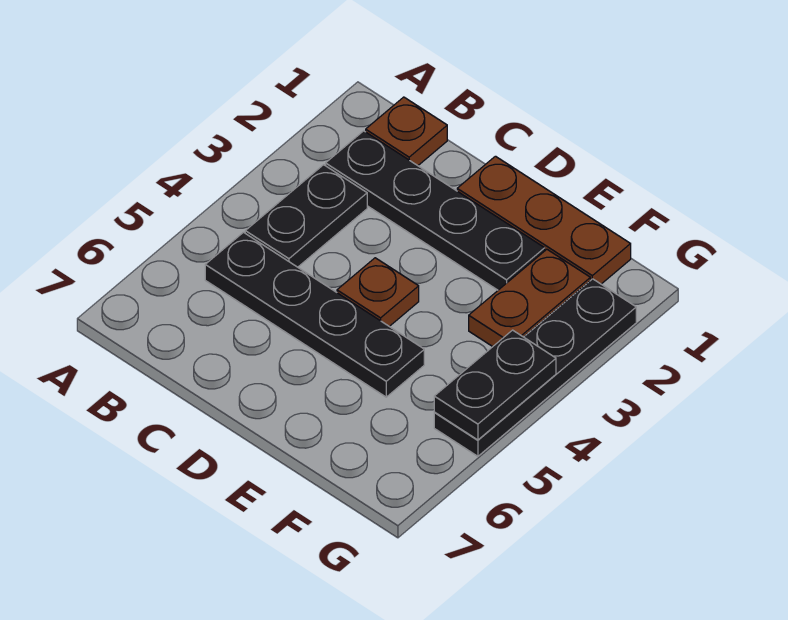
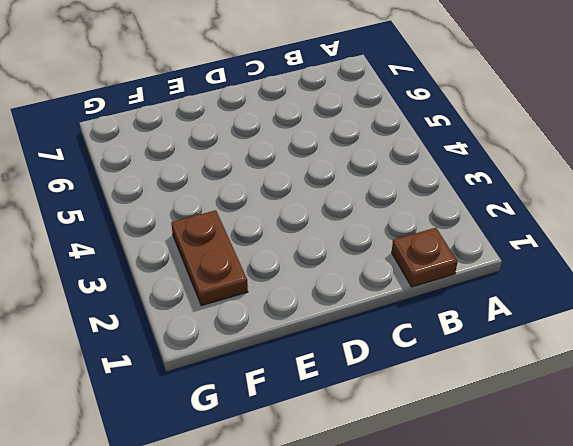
none -> black plate B2:E2 level 1
none -> black plate B3:B4 level 1

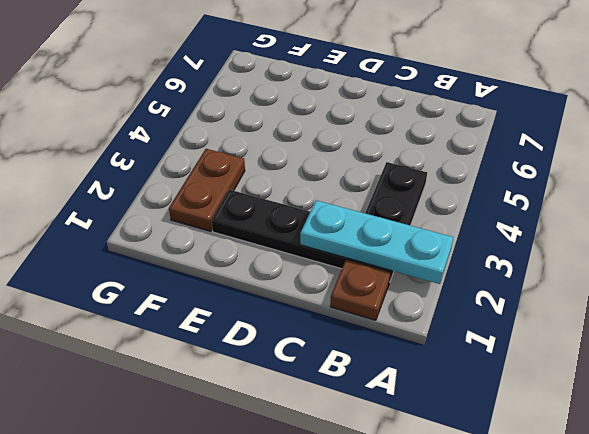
cyan plate A2:C2 level 2 -> none
none -> black plate B5:E5 level 1
none -> brown plate D1:F1 level 1

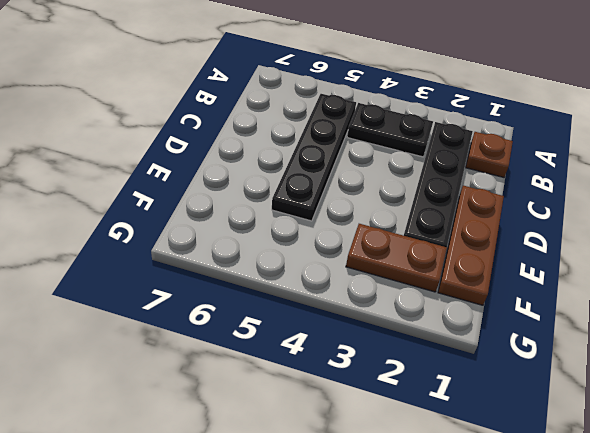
none -> brown plate D4 level 1
none -> black plate G2:G5 level 1

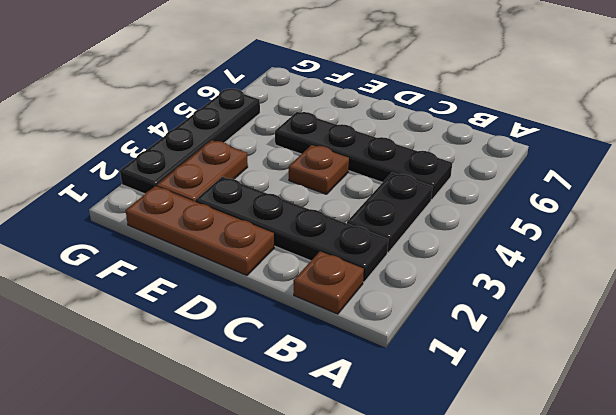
none -> black plate G4:G5 level 2

